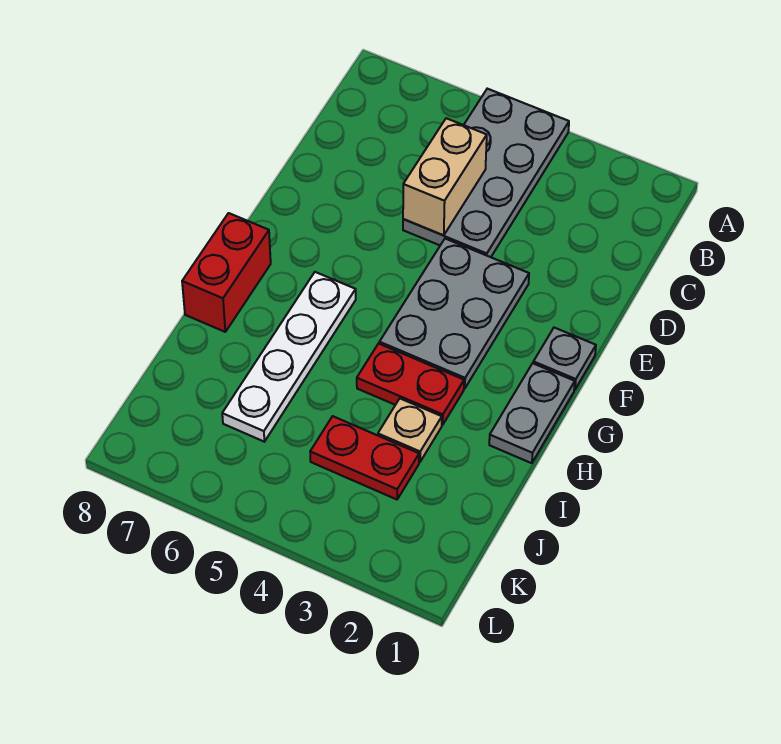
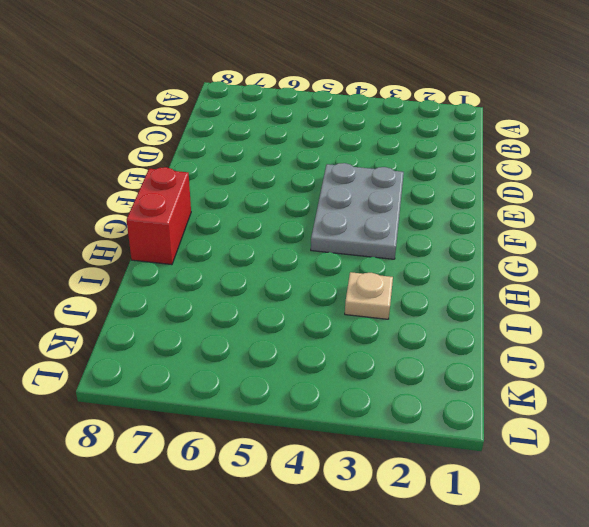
none -> grey plate A4:D5 level 1
none -> grey plate F1 level 1

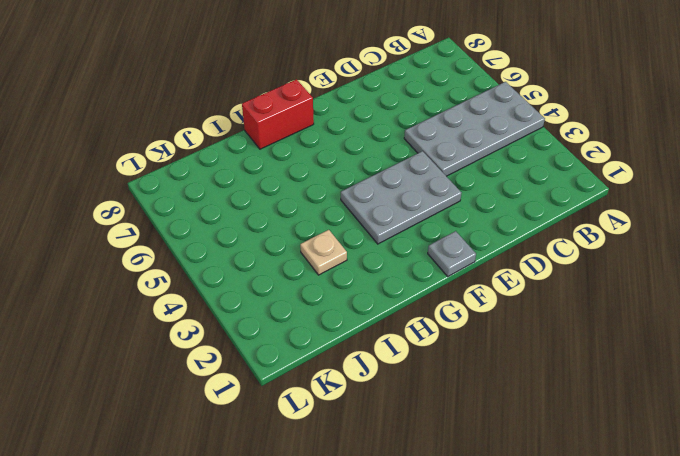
none -> grey plate G1:H1 level 1
none -> white plate G6:J6 level 1

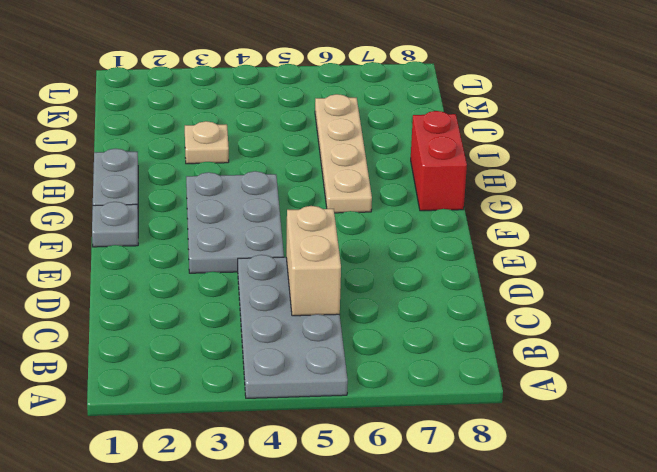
tan plate G6:J6 level 1 -> white plate G6:J6 level 1
none -> red plate H3:H4 level 1
none -> red plate J3:J4 level 1

